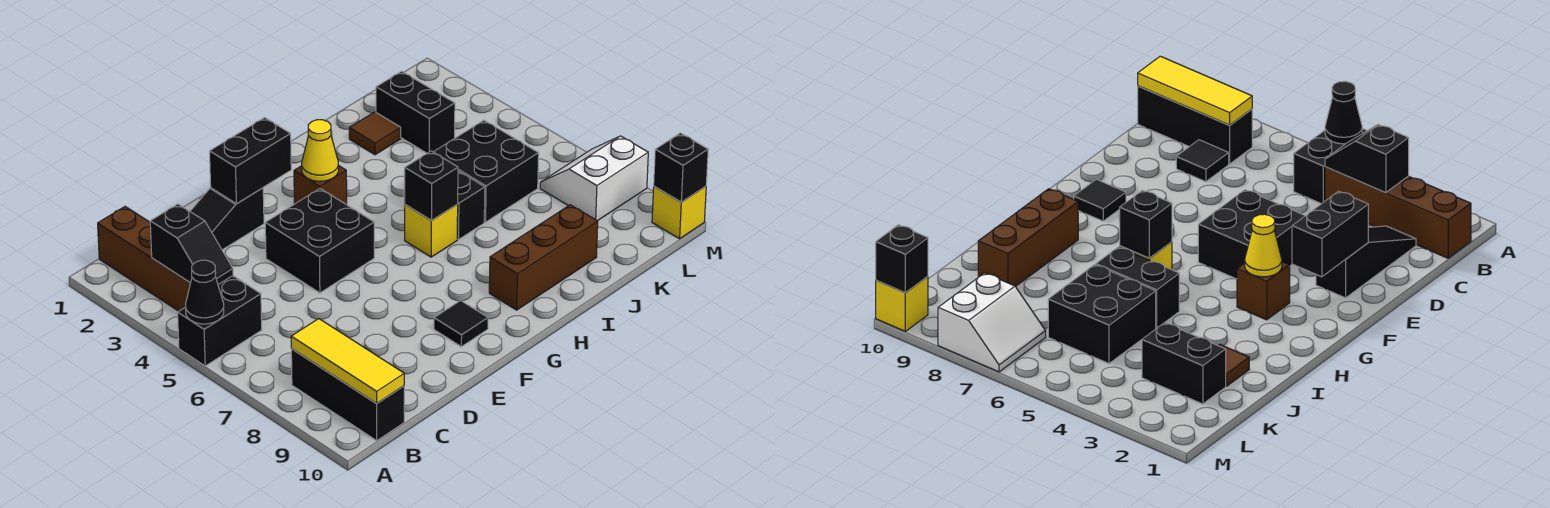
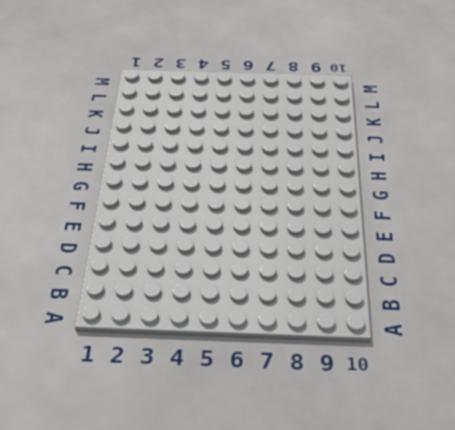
none -> black brick A5:B5 level 1
none -> brown brick B1:B4 level 1
none -> black brick B8:B10 level 1

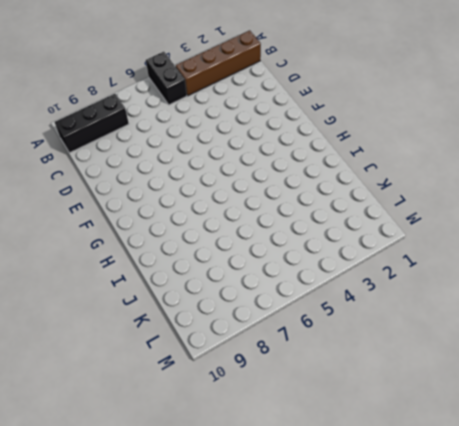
none -> black slope C2:E2 level 1 top E
none -> black tile C8 level 1
none -> black brick E4:F5 level 1

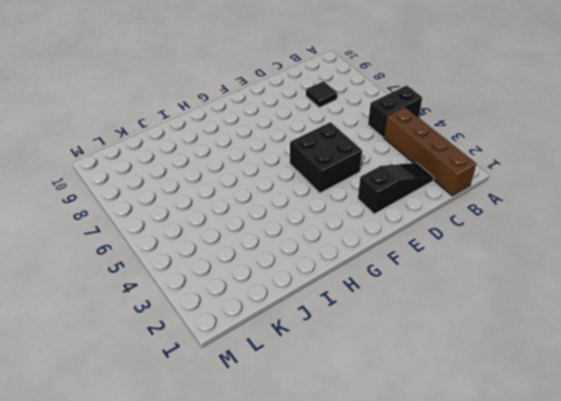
none -> black brick B8:B10 level 1
none -> black tile F9 level 1
none -> brown brick G3 level 1

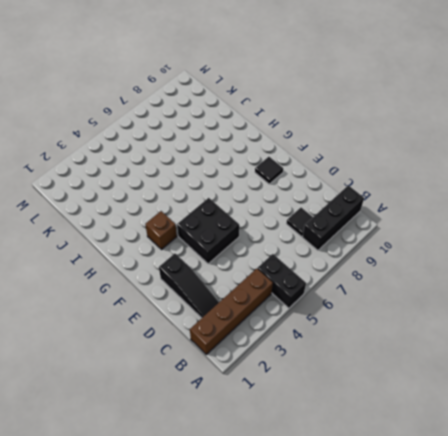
none -> yellow brick H6 level 1
none -> brown brick H9:J9 level 1
none -> black brick I5:I6 level 1

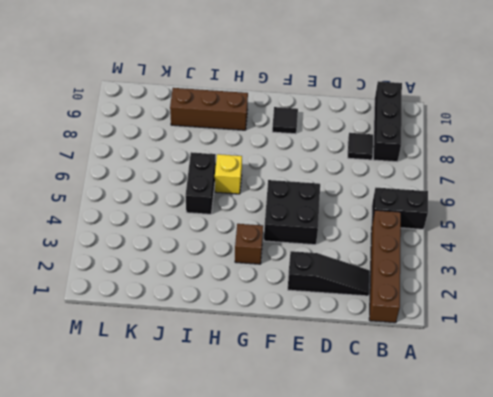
none -> brown tile J2 level 1
none -> black brick J5:K6 level 1
none -> black brick K2:K3 level 1

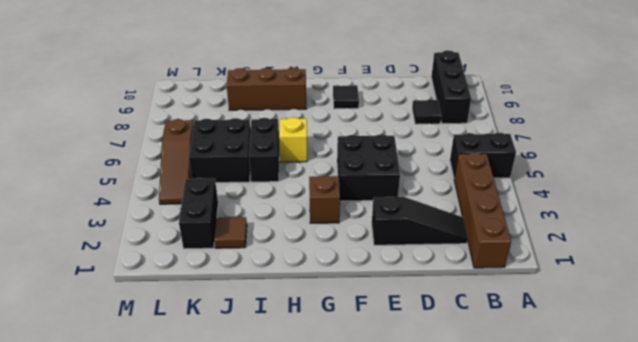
brown slope L4:L6 level 1 top 6 -> none
none -> white slope L7:M8 level 1 top 8
none -> yellow brick M10 level 1
none -> black cone A5 level 2

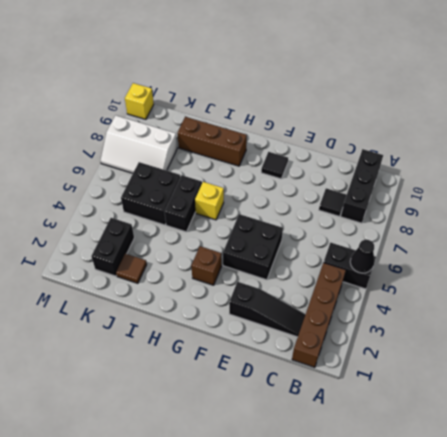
white slope K7:M8 level 1 top 8 -> white slope L7:M8 level 1 top 8
none -> black slope B3:B4 level 2 top 3
none -> yellow tile B8:B10 level 2
none -> black brick E2:F2 level 2

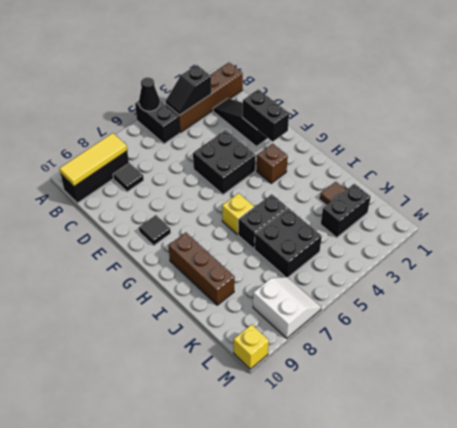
none -> yellow cone G3 level 2
none -> black brick H6 level 2
none -> black brick M10 level 2

